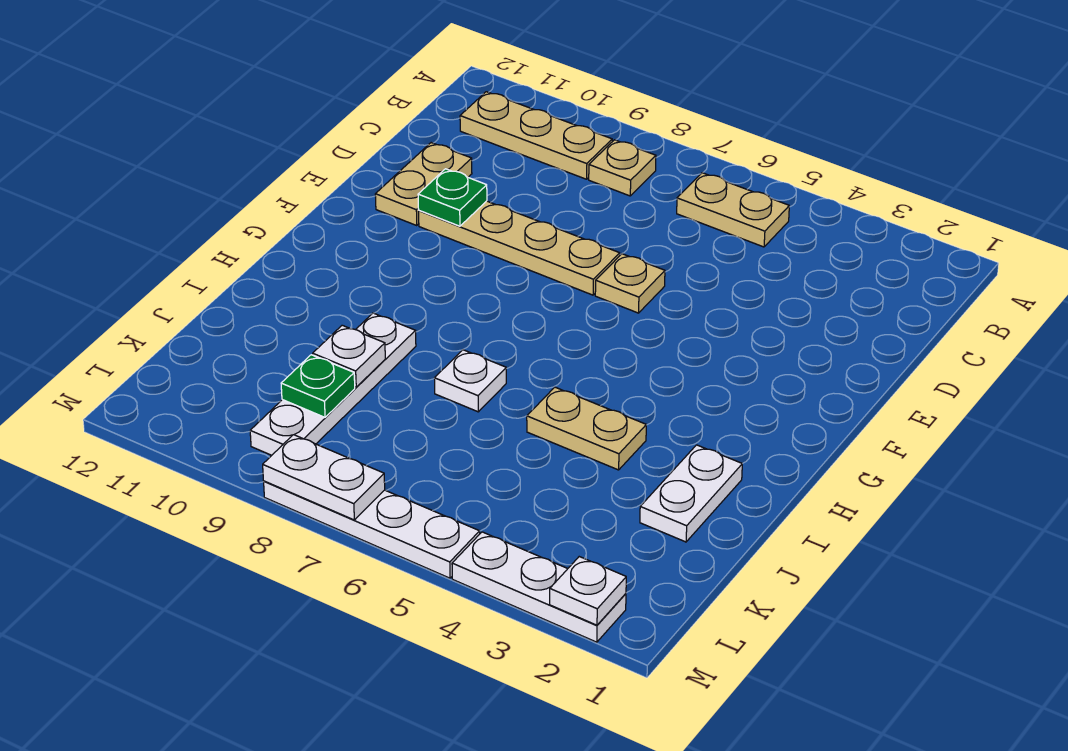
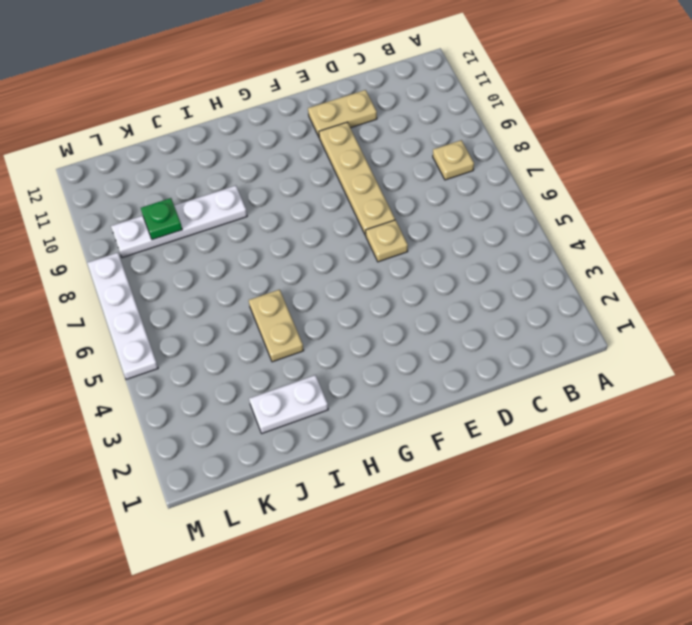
none -> tan plate B5:B6 level 1
none -> tan plate B9:B11 level 1
none -> white plate I7 level 1

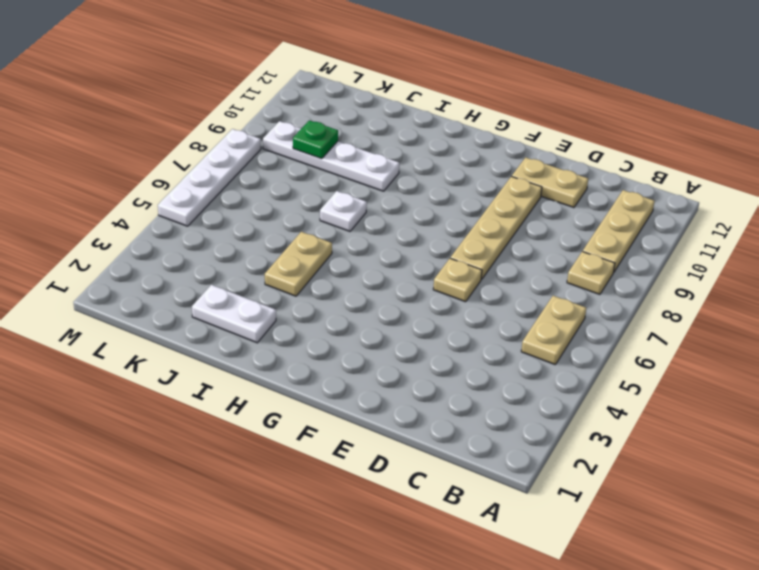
none -> white plate M2:M4 level 1
none -> green plate E10 level 2
none -> white plate J9 level 2

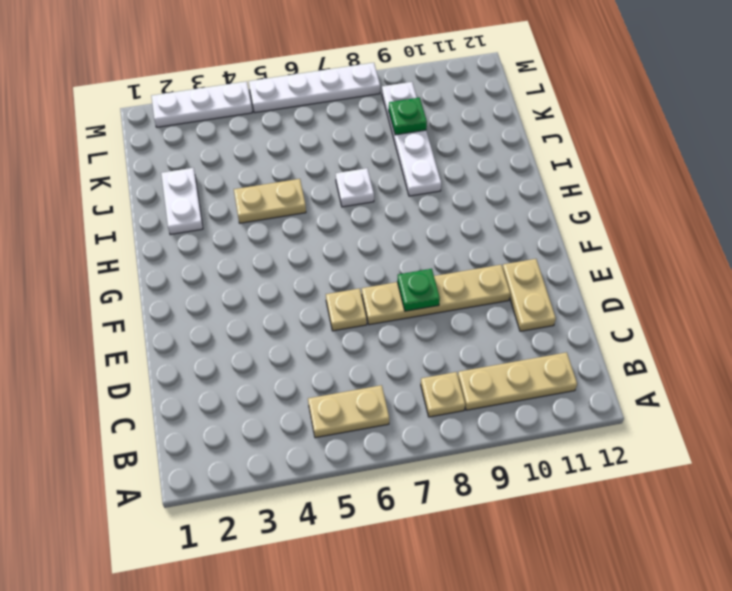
green plate E8 level 2 -> green plate E10 level 2
none -> white plate J9 level 2
none -> white plate M2 level 2
none -> white plate M7:M8 level 2

